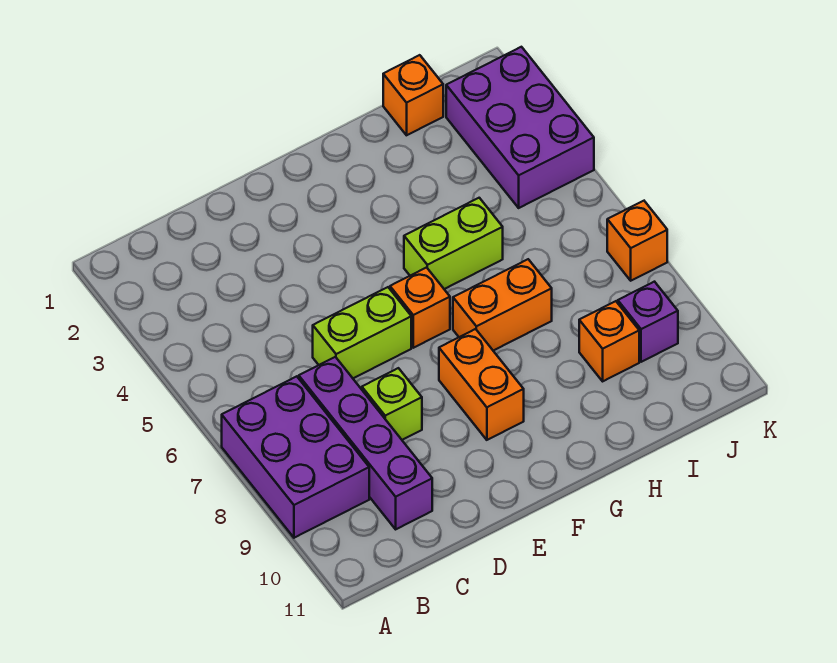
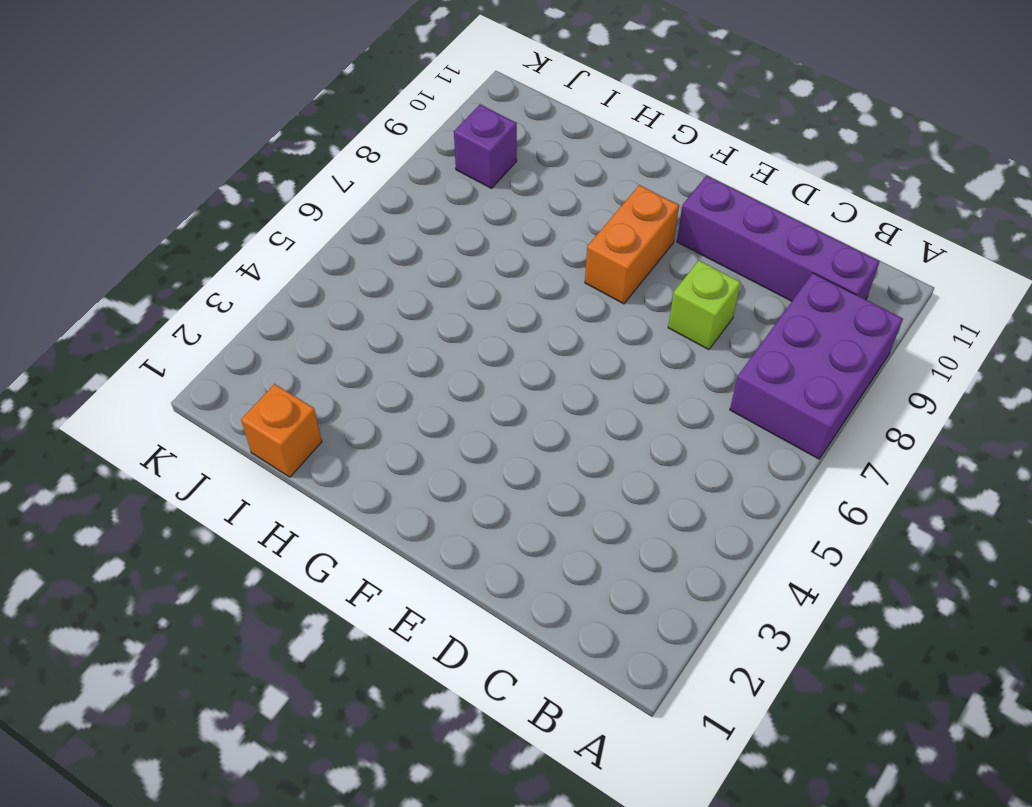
purple brick B10:E10 level 1 -> purple brick C7:C10 level 1
none -> lime brick D6:E6 level 1
none -> orange brick F6 level 1
none -> lime brick G5:H5 level 1

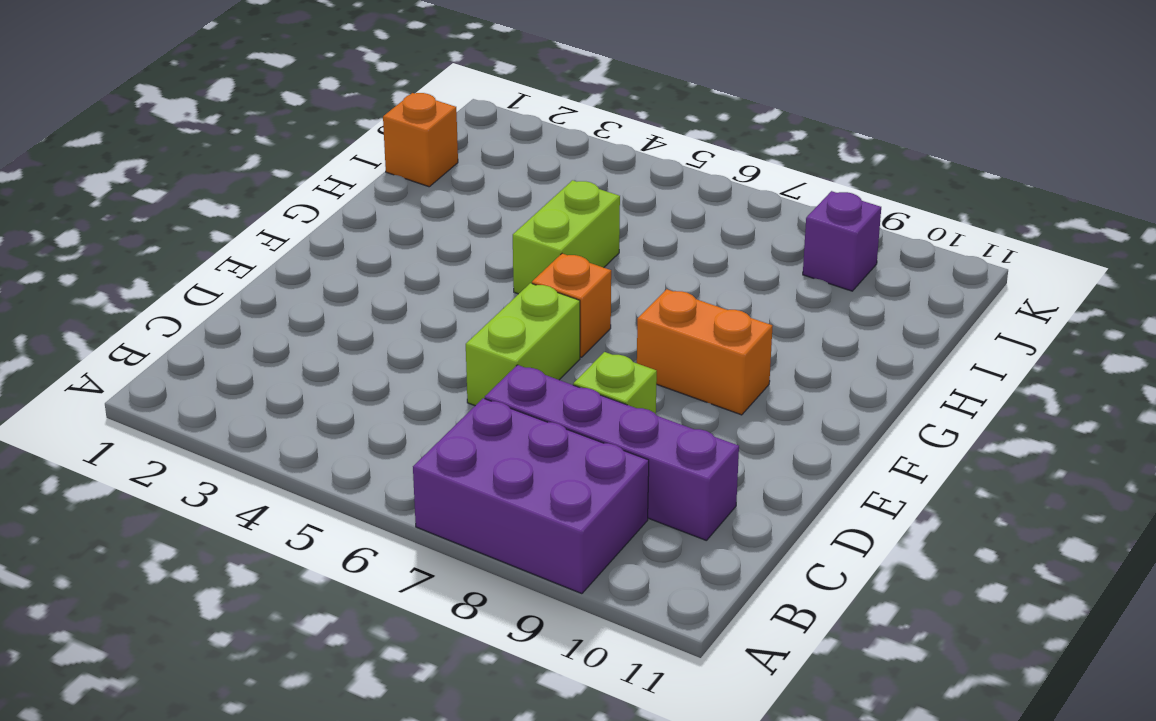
none -> orange brick G7:H7 level 1
none -> orange brick I9 level 1
none -> purple brick J2:K4 level 1

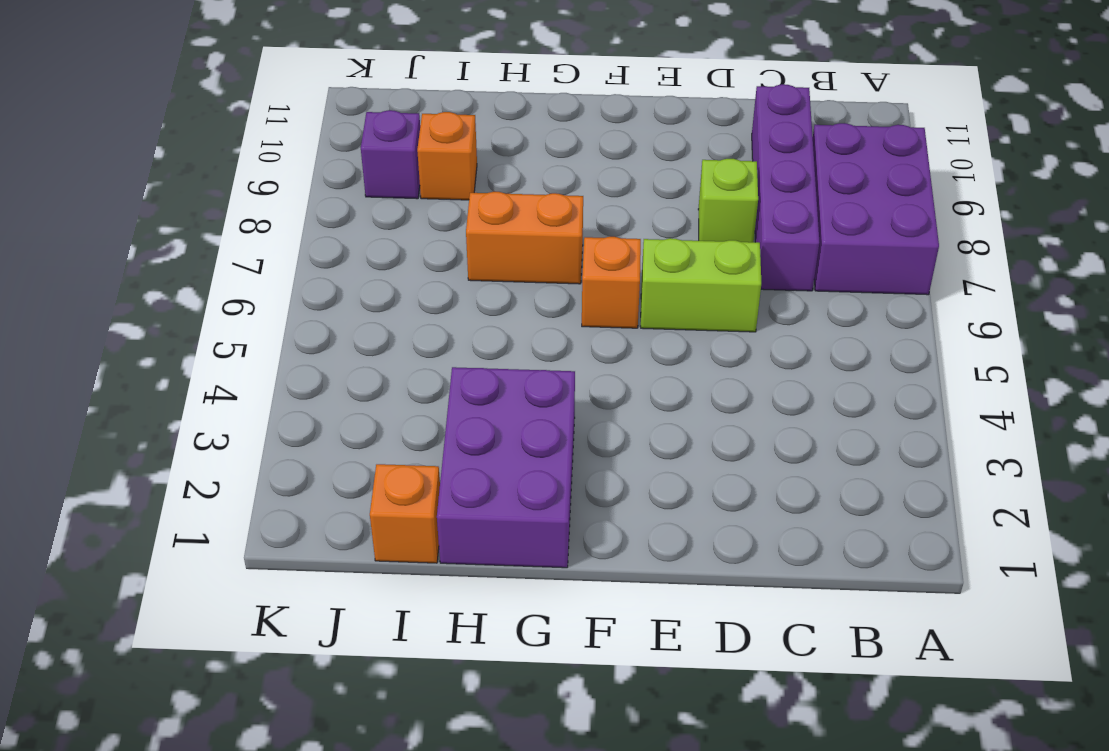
purple brick G1:H3 level 1 -> purple brick J2:K4 level 1
none -> orange brick F8:F9 level 1
none -> lime brick G5:H5 level 1
none -> orange brick K7 level 1

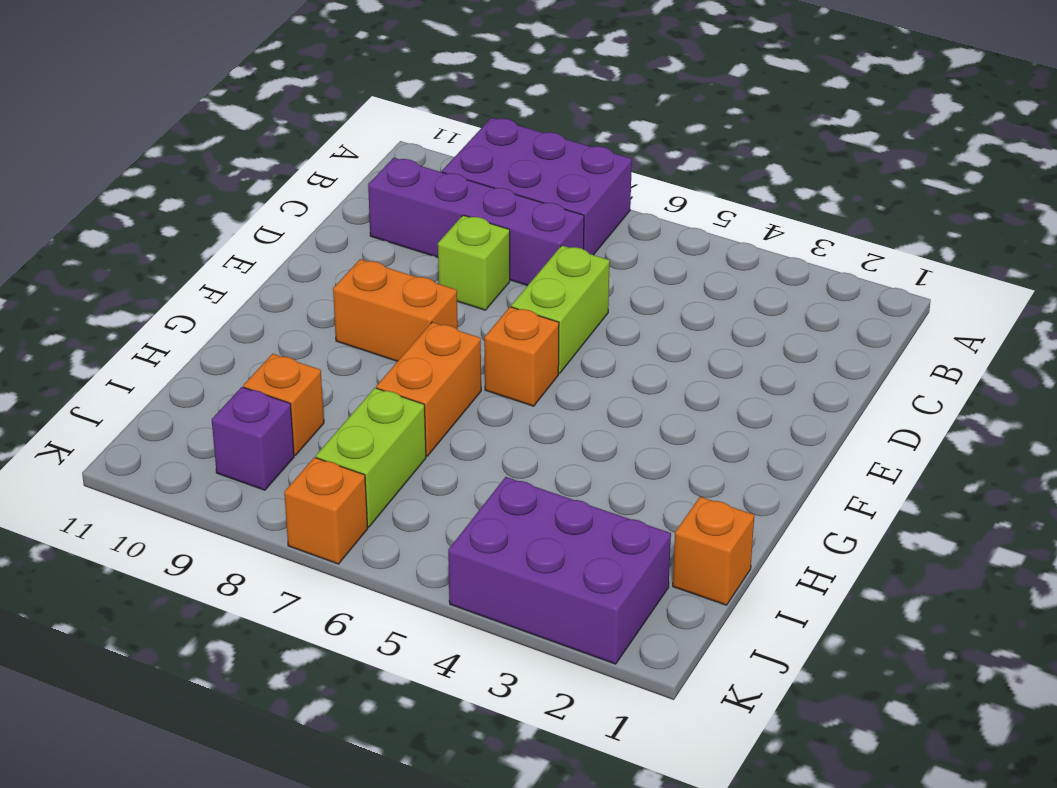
lime brick I7:J7 level 1 -> lime brick G5:H5 level 1

